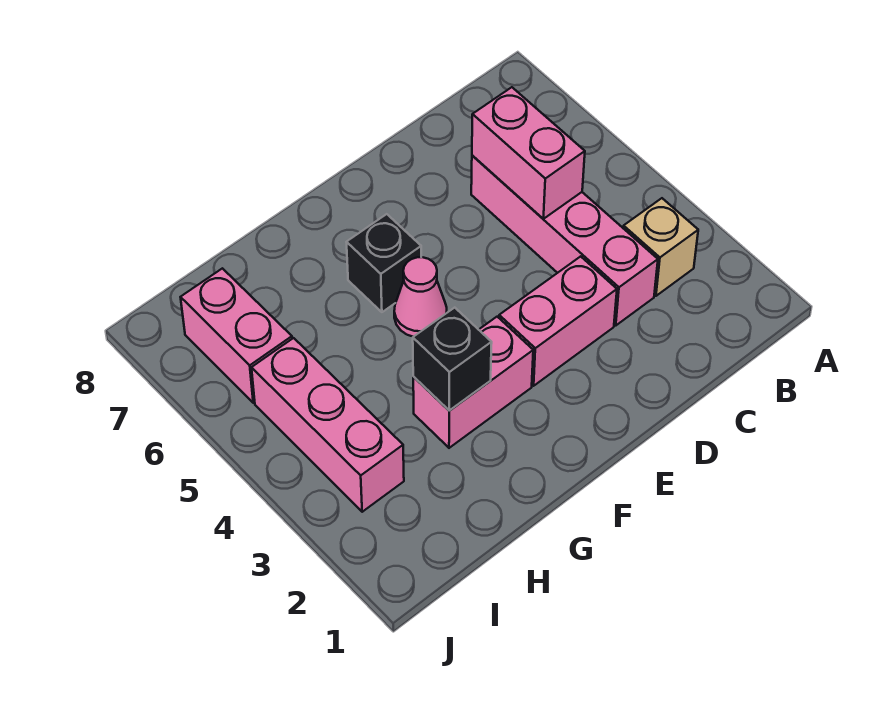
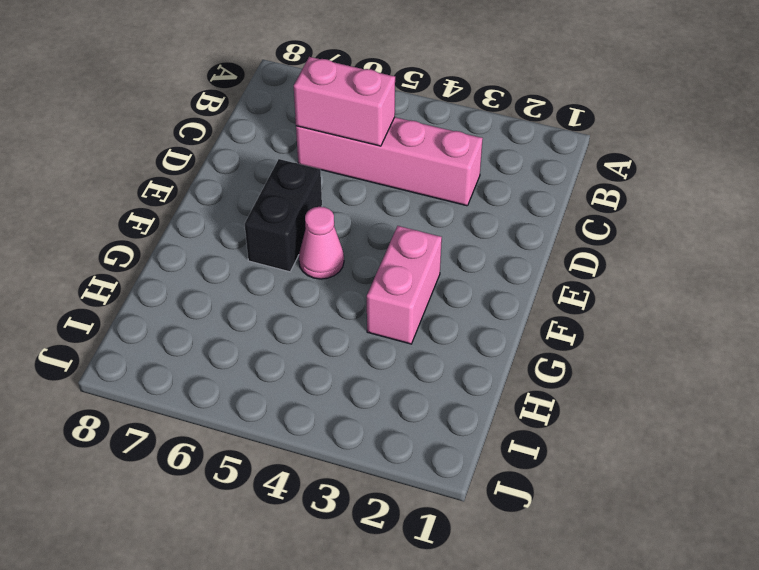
black brick E6:F6 level 1 -> black brick F6 level 1
none -> tan brick B3 level 1
none -> pink brick D3:E3 level 1

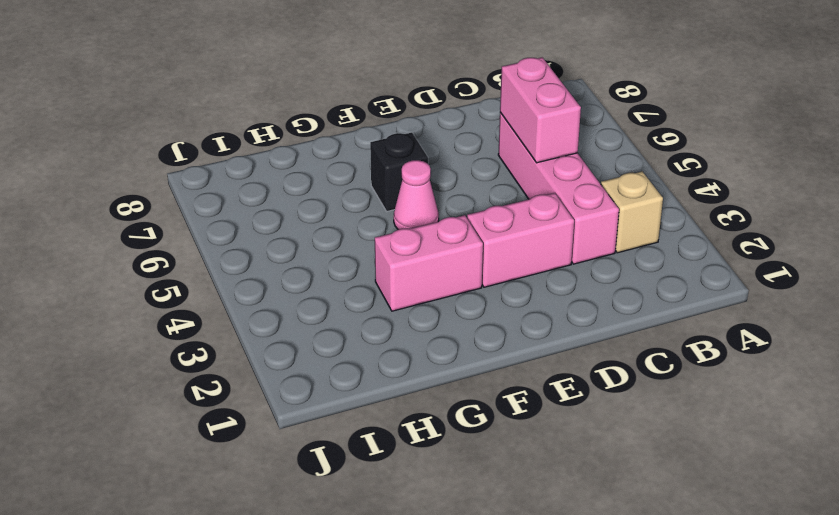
none -> pink brick I3:I5 level 1
none -> pink brick I6:I7 level 1

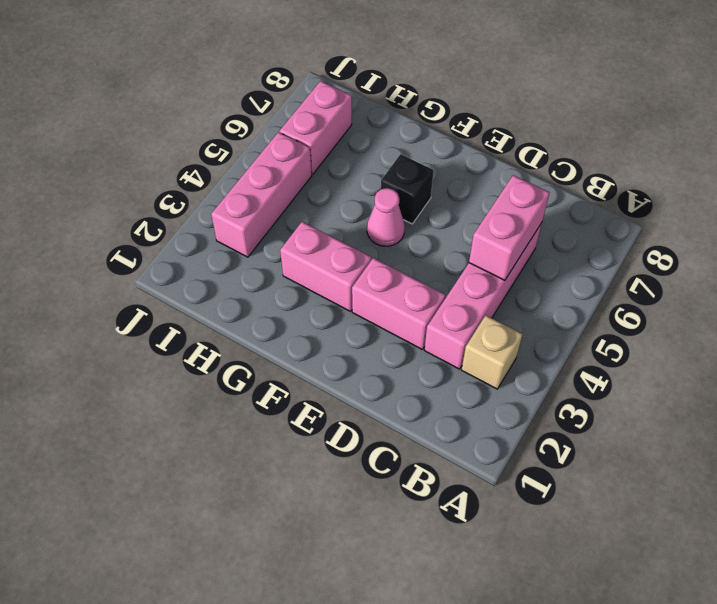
none -> black brick G3 level 2

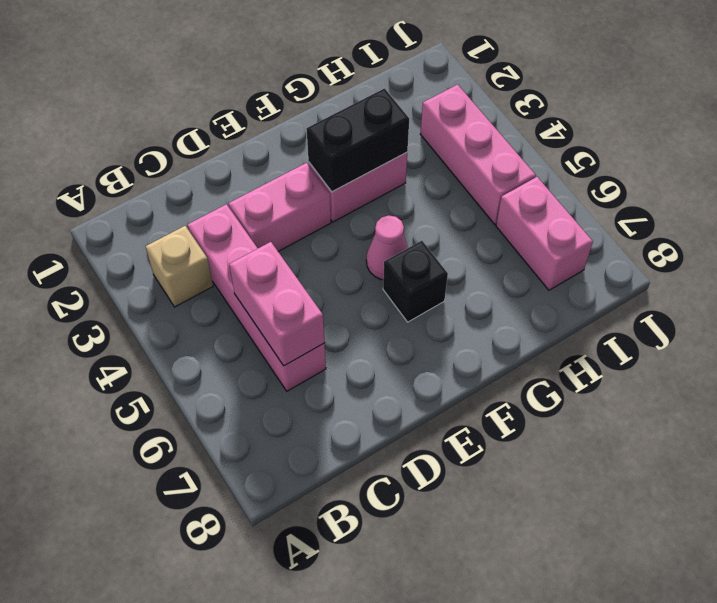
black brick F3:G3 level 2 -> black brick G3 level 2

